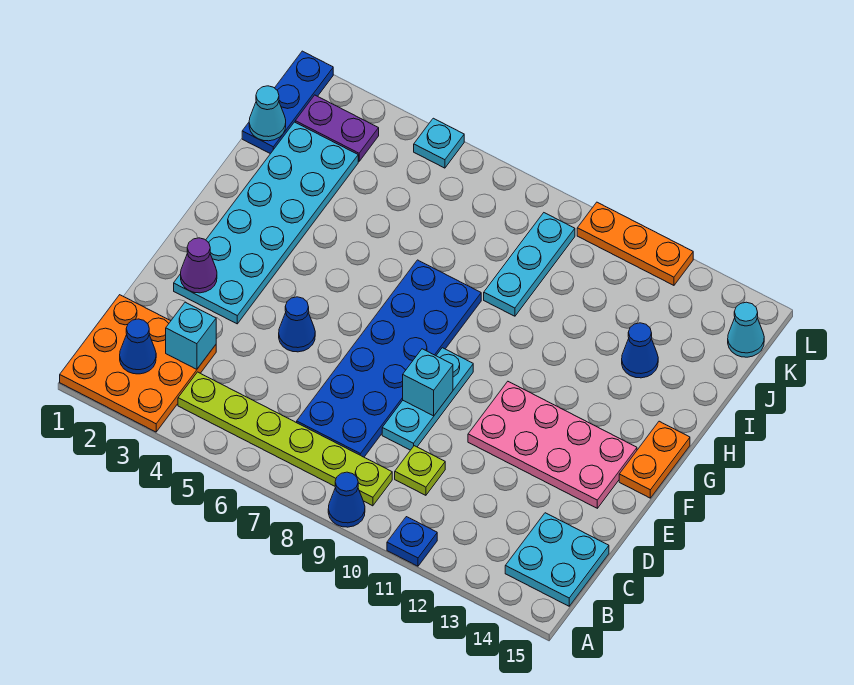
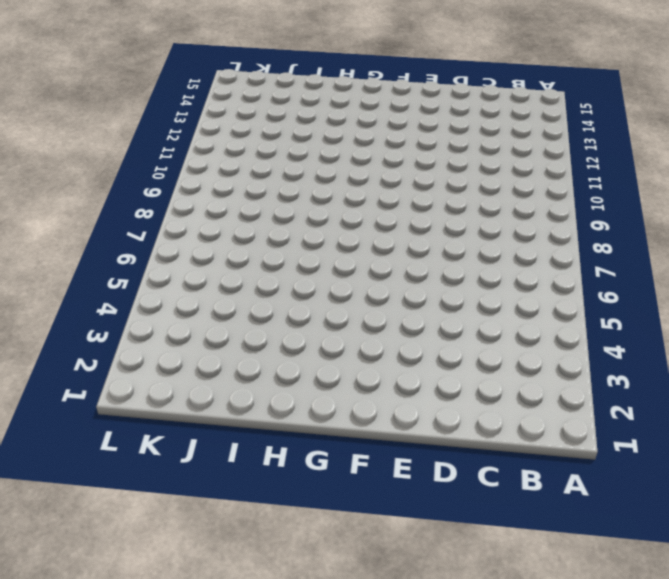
none -> orange plate A1:C3 level 1
none -> blue cone A9 level 1
none -> blue plate A11 level 1

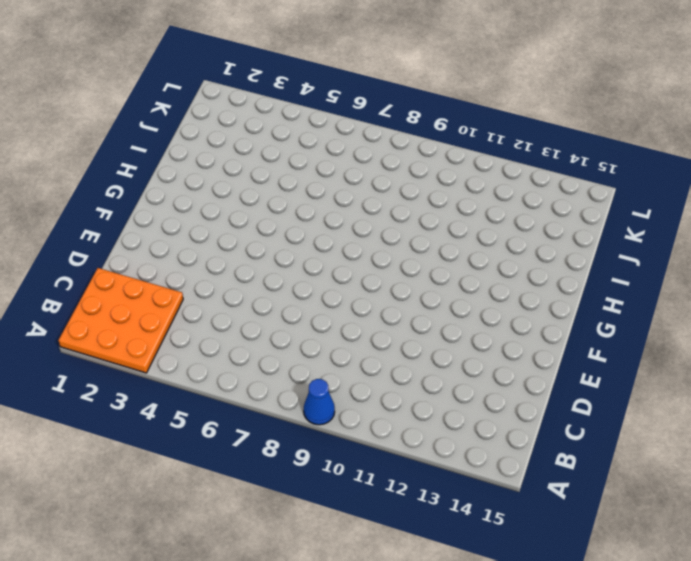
none -> blue plate A11 level 1
none -> lime plate B4:B9 level 1
none -> cyan plate B14:C15 level 1

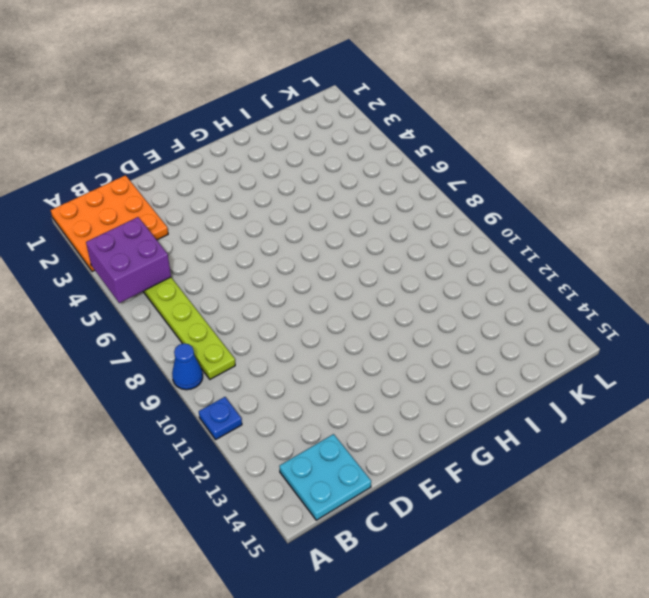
purple brick A4:B5 level 2 -> none
none -> blue plate C7:H8 level 1
none -> lime plate C10 level 1
none -> cyan plate D9:F9 level 1

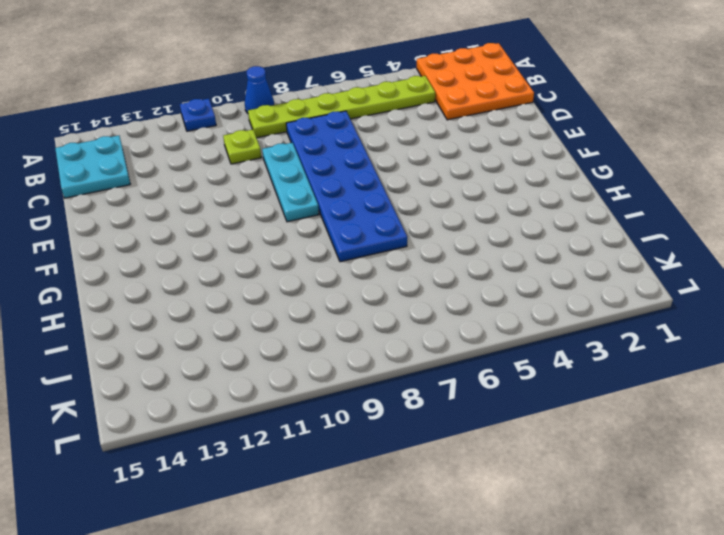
none -> cyan plate E2:J3 level 1
none -> blue cone E5 level 1
none -> pink plate E11:F14 level 1

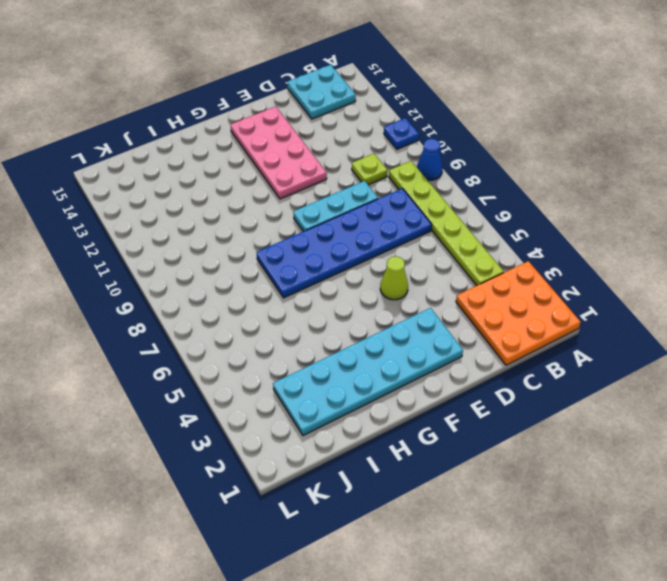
lime cone E5 level 1 -> blue cone E5 level 1
none -> orange plate F15:G15 level 1
none -> cyan plate I9:K9 level 1
none -> blue cone I13 level 1

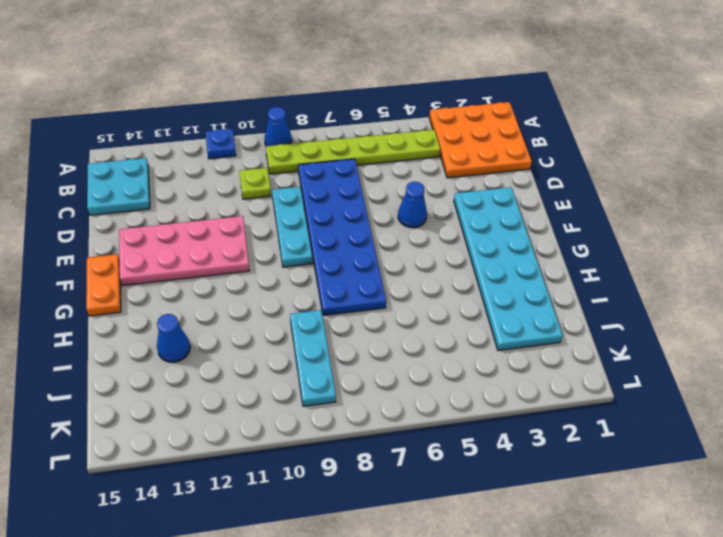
none -> blue plate J1:L1 level 1
none -> purple plate K2:K3 level 1
none -> cyan cone K15 level 1

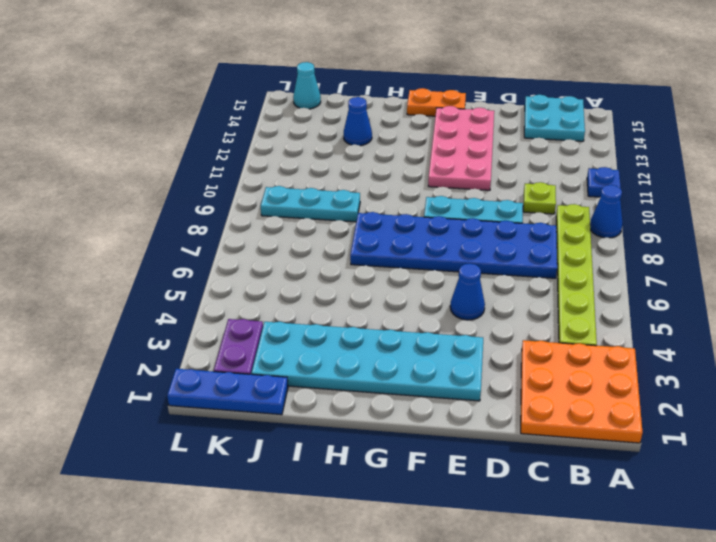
none -> cyan plate L5 level 1
none -> orange plate L10:L12 level 1
none -> blue cone B2 level 2

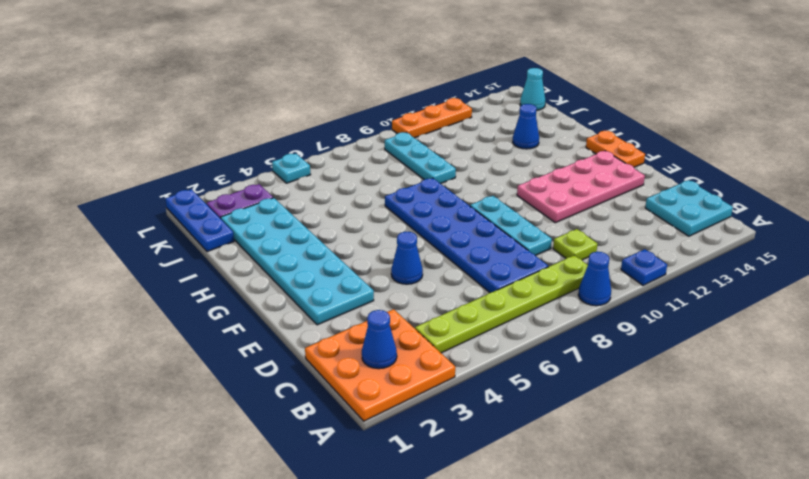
none -> cyan brick C3 level 2
none -> purple cone E2 level 2
none -> cyan brick E9 level 2

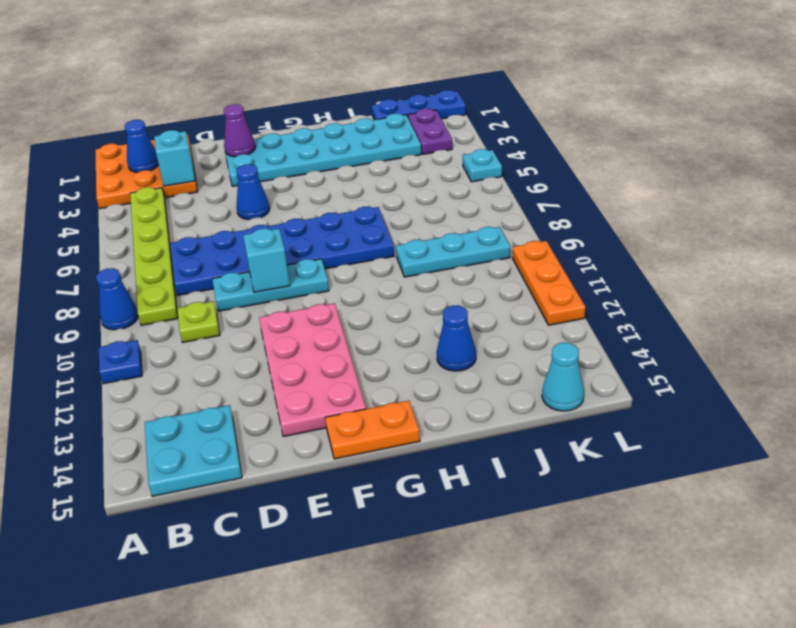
none -> cyan cone J1 level 2

